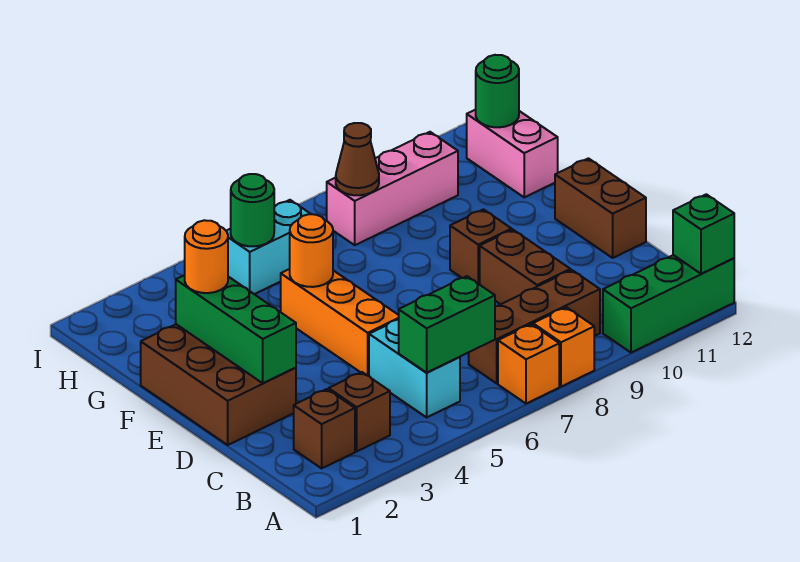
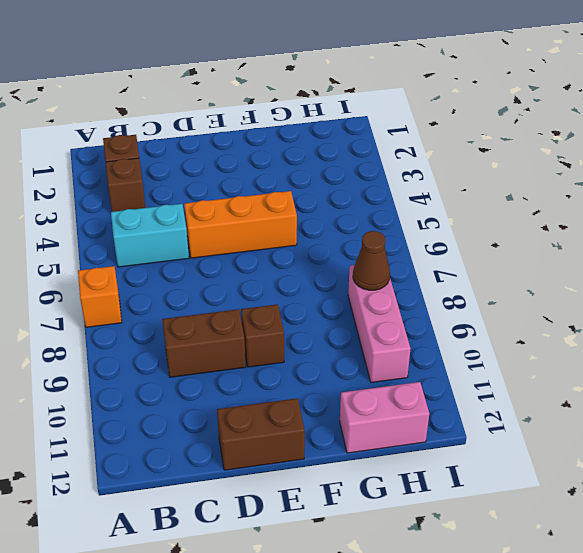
none -> orange brick A8 level 1
none -> green brick A10:A12 level 1
none -> brown brick B7:B9 level 1

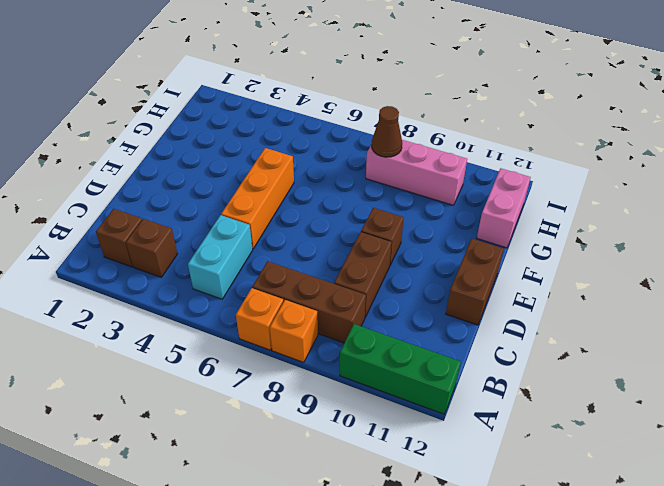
none -> brown brick D1:F2 level 1
none -> cyan brick H5:H6 level 1
none -> green brick A12 level 2

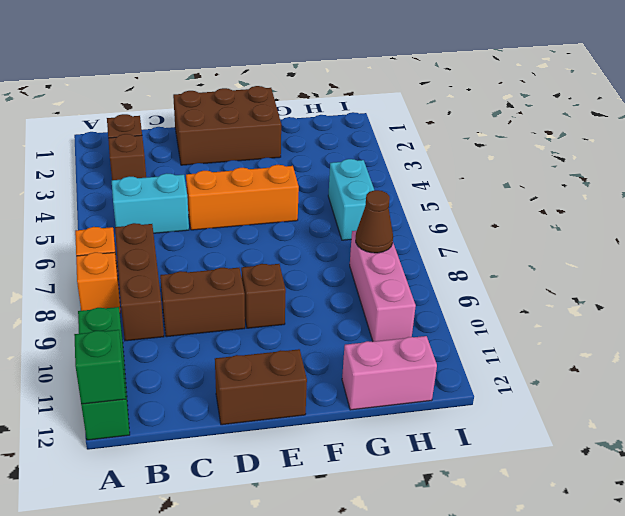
none -> green brick B5:B6 level 2
none -> green brick D2:F2 level 2
none -> orange round brick F5 level 2

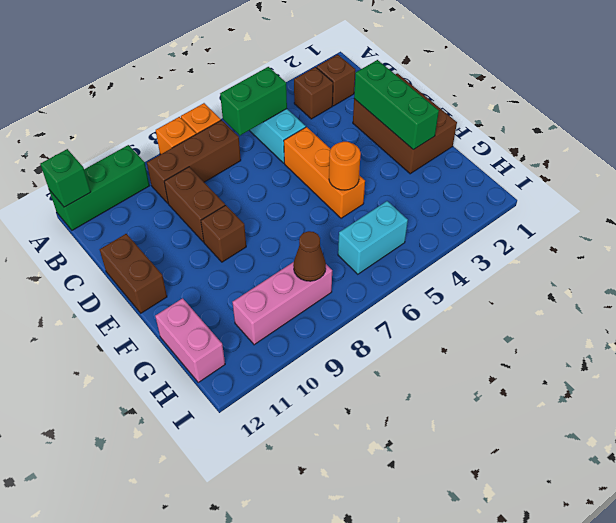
none -> green round brick H5 level 2
none -> green round brick H12 level 2
none -> orange round brick F2 level 3

